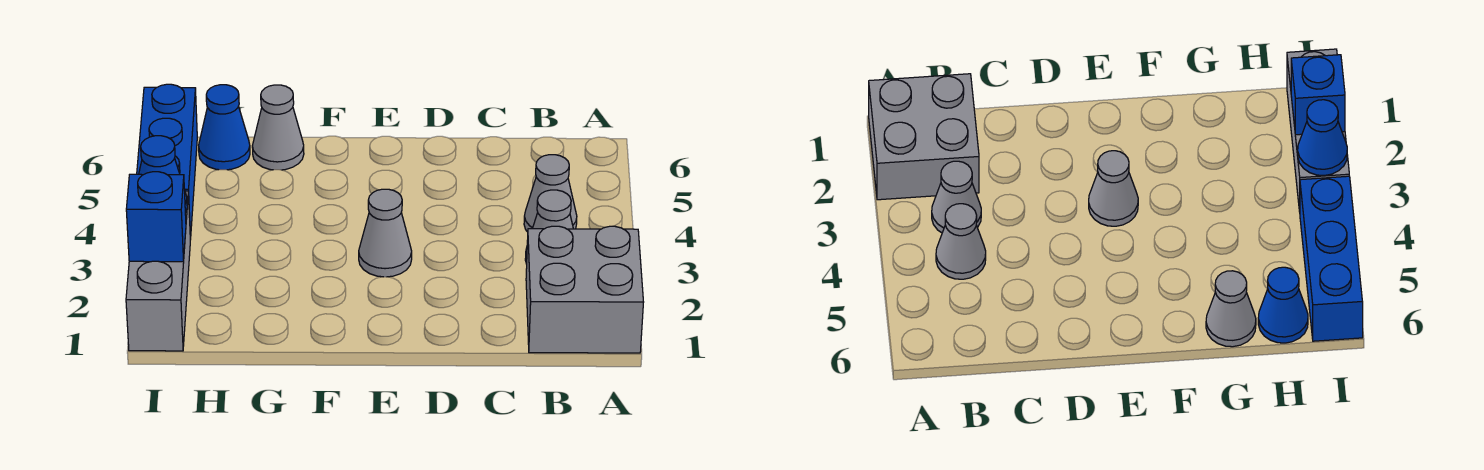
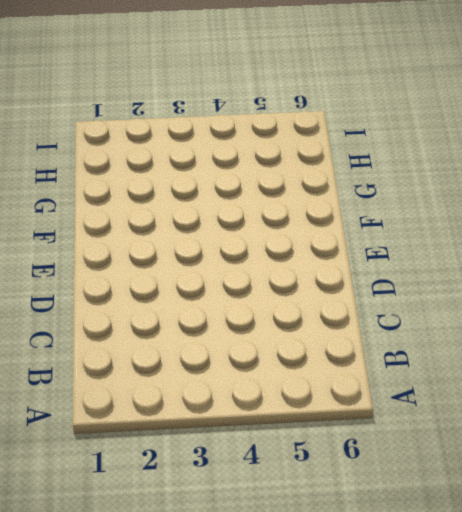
none -> grey brick A1:B2 level 1
none -> grey cone B3 level 1

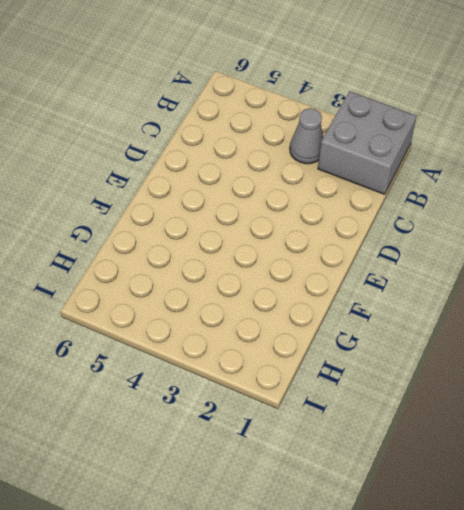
none -> grey cone B4 level 1
none -> grey cone E3 level 1

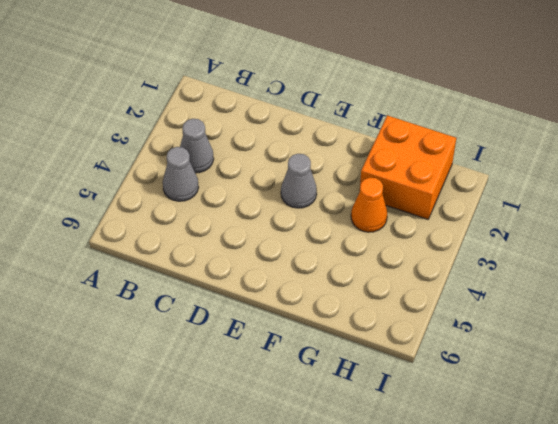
orange brick G1:H2 level 1 -> none
orange cone G3 level 1 -> none
none -> grey brick A1:B2 level 1
none -> grey cone G6 level 1

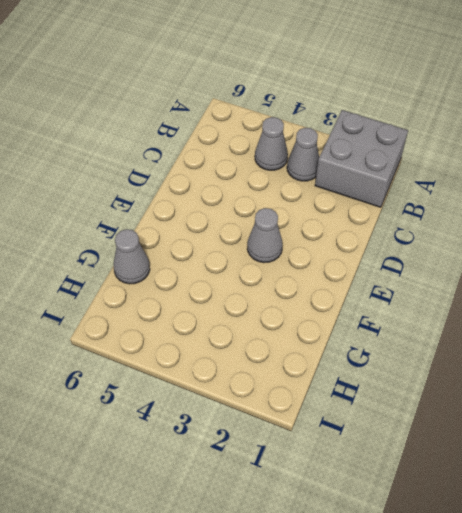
none -> blue cone H6 level 1
none -> grey brick I1:I3 level 1

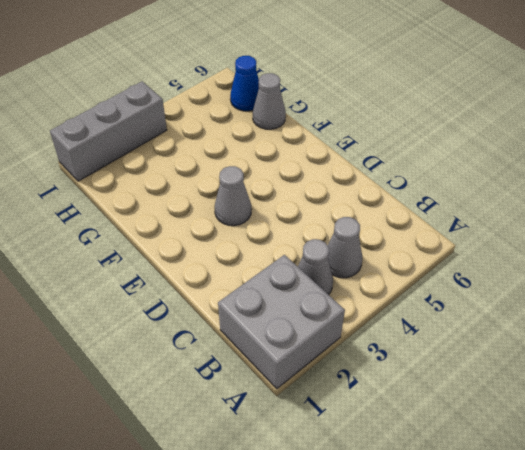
none -> blue brick I4:I6 level 1
none -> blue brick I2 level 2

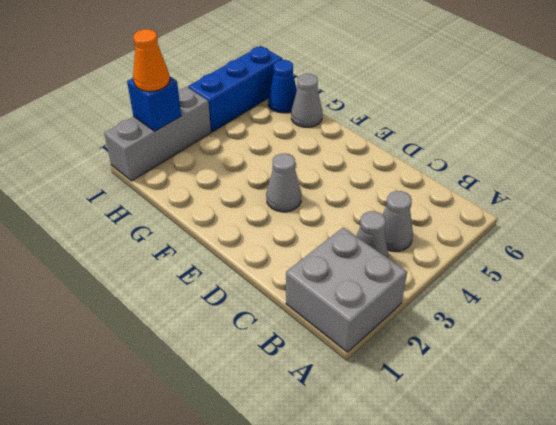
orange cone I2 level 3 -> none
none -> blue cone I3 level 2

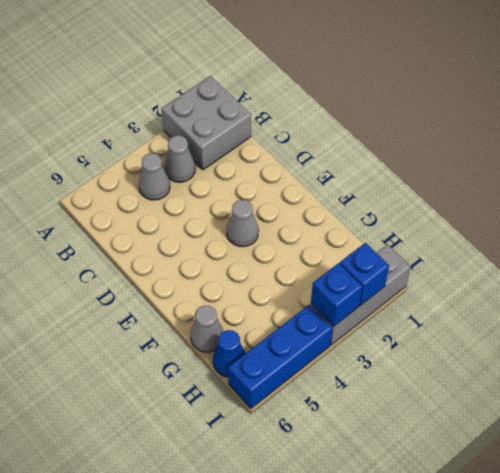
blue brick I3 level 2 -> blue cone I3 level 2

